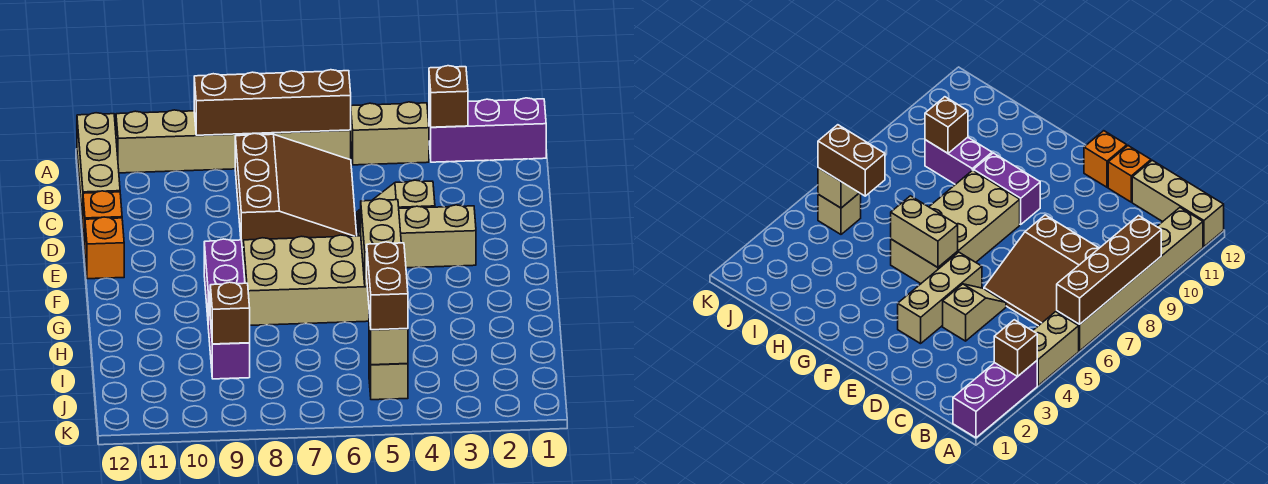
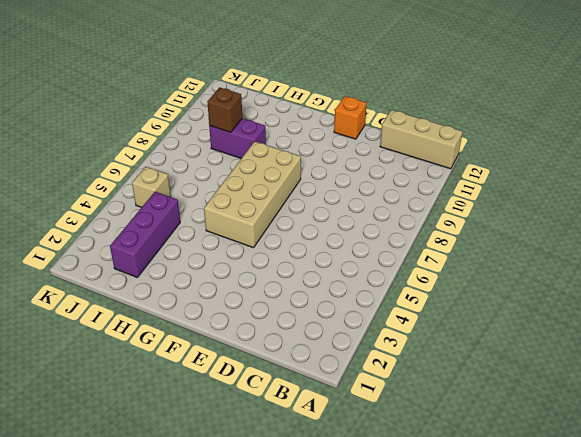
purple brick I2:I4 level 1 -> purple brick A1:A3 level 1
none -> tan brick A4:A5 level 1
none -> tan brick A6:A11 level 1
none -> brown slope B6:D8 level 1 top 8

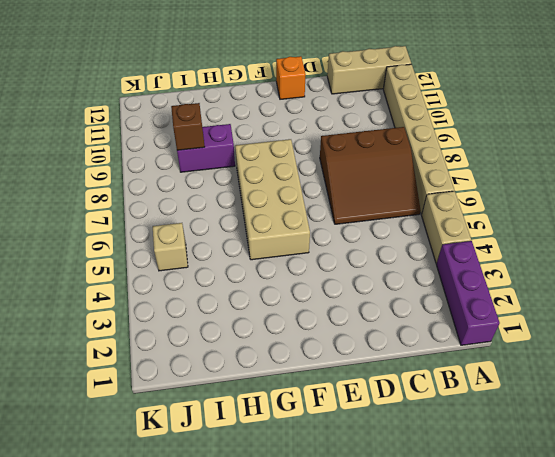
none -> tan slope D4:D5 level 1 top 4
none -> orange brick D12 level 1
none -> tan brick E3:E5 level 1

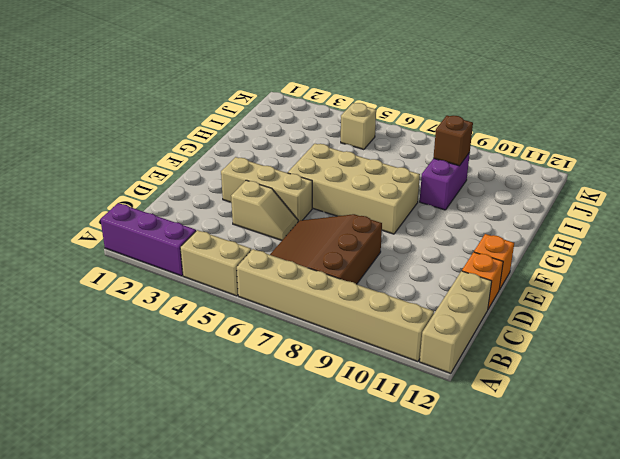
none -> purple brick F9:G9 level 1
none -> brown brick A3 level 2
none -> brown brick A6:A9 level 2

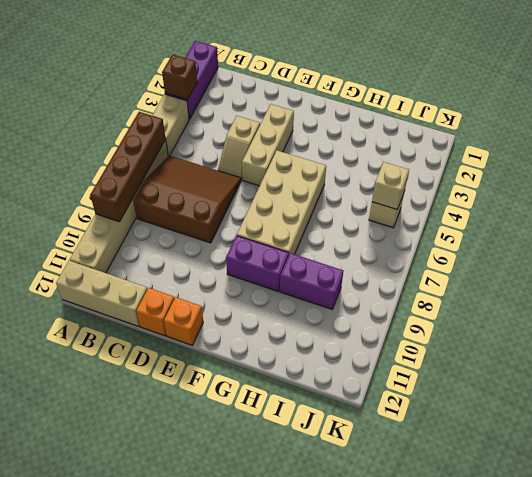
none -> tan brick F5:G5 level 2
none -> brown brick I9 level 2
none -> brown brick I5:J5 level 3

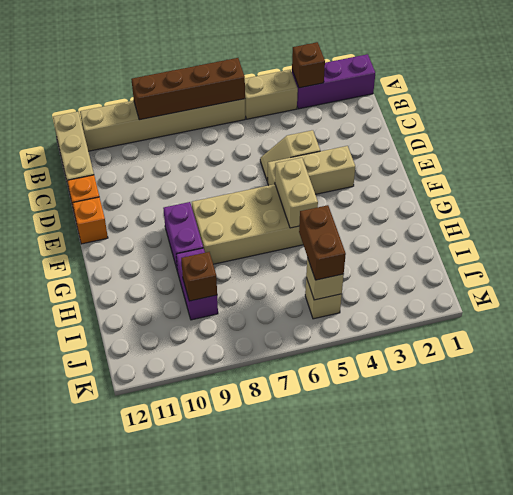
none -> brown slope B6:D8 level 1 top 8

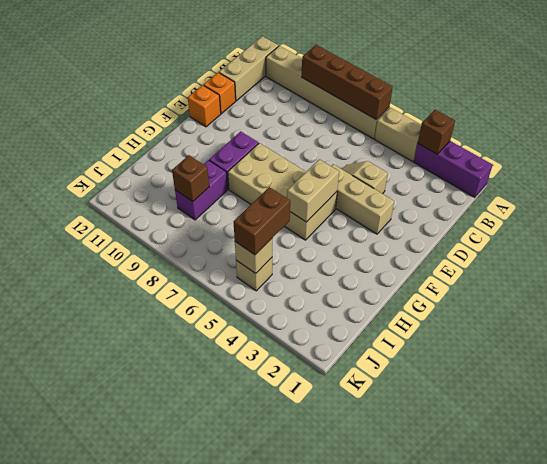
none -> brown slope B6:D8 level 1 top 8

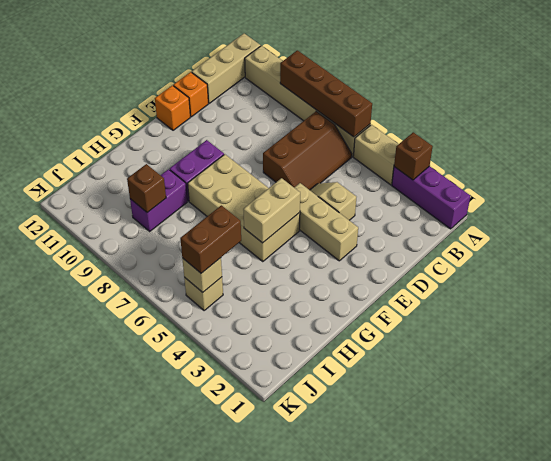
brown slope B6:D7 level 1 top 7 -> brown slope B6:D8 level 1 top 8

